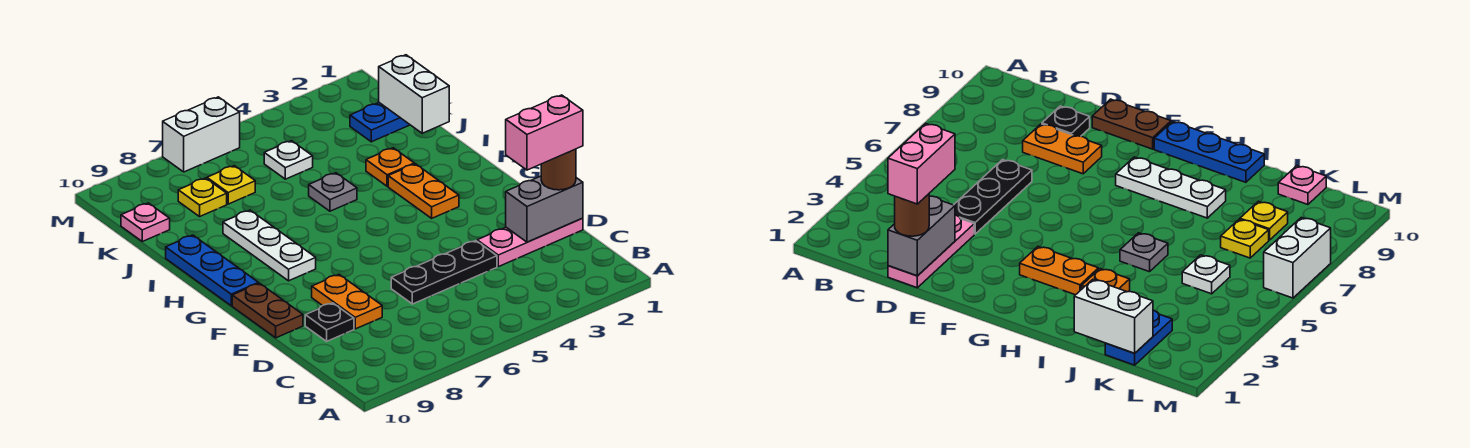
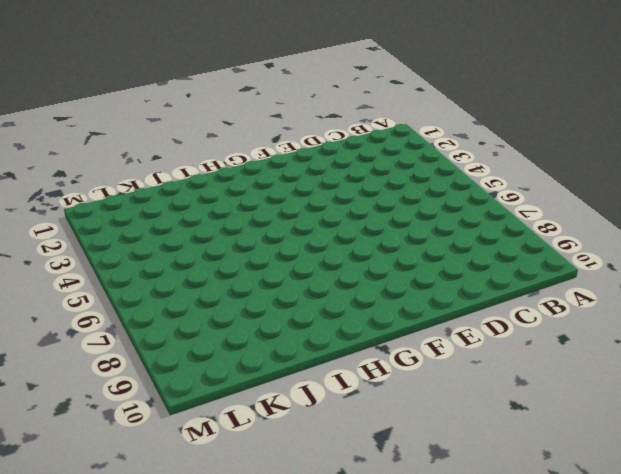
none -> pink plate D1:D3 level 1
none -> black plate D4:D6 level 1
none -> orange plate D8:E8 level 1

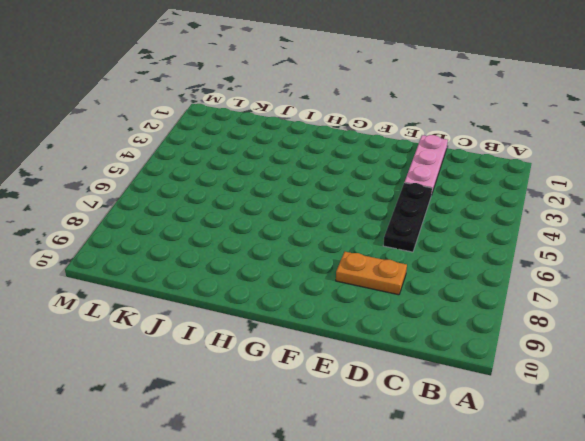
none -> black plate D9 level 1
none -> brown plate E10:F10 level 1
none -> orange plate G3:H3 level 1

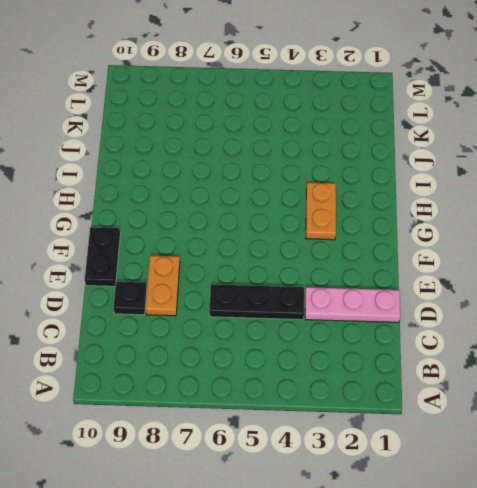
black plate E10:F10 level 1 -> brown plate E10:F10 level 1
none -> white plate G8:I8 level 1
none -> blue plate G10:I10 level 1
none -> orange plate I3 level 1

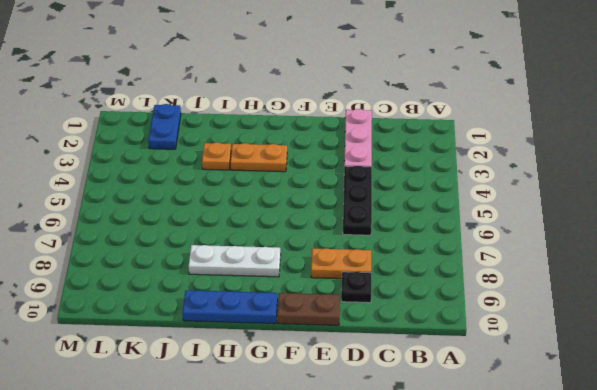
none -> grey plate I5 level 1
none -> white plate K5 level 1
none -> yellow plate K7 level 1

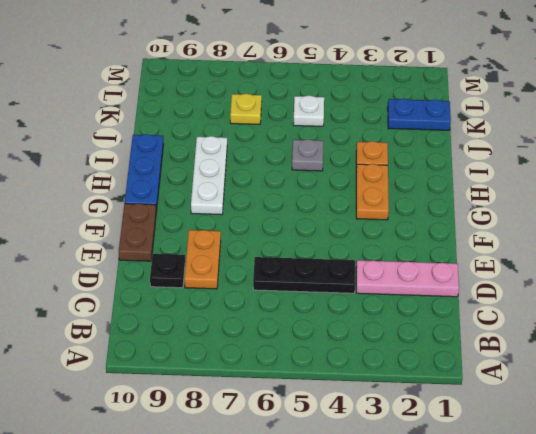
none -> yellow plate K8 level 1
none -> pink plate K10 level 1
none -> white brick M6:M7 level 1

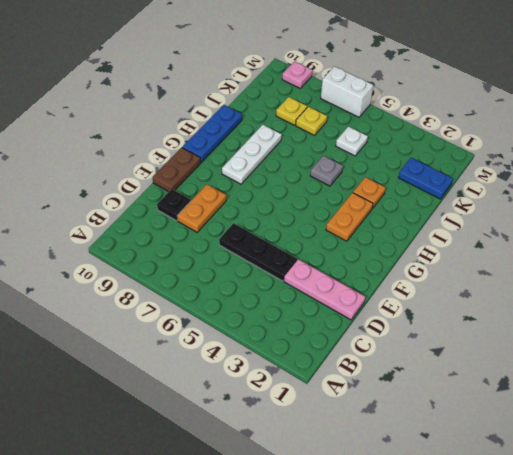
pink plate M9 level 1 -> pink plate K10 level 1
none -> grey brick D1:D2 level 2
none -> white brick J1:K1 level 2
none -> brown round brick D1 level 3

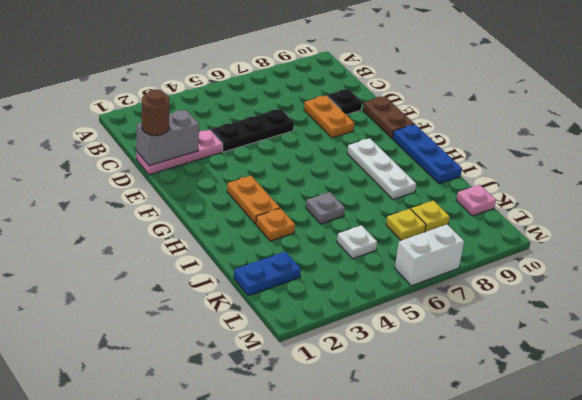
none -> white brick J1:K1 level 2
none -> pink brick D1:D2 level 4

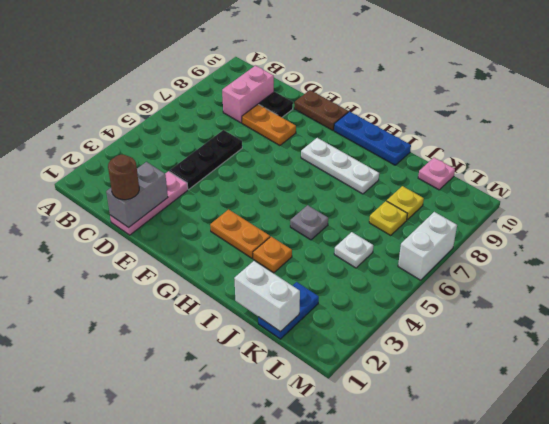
pink brick C8:C9 level 1 -> pink brick D1:D2 level 4

